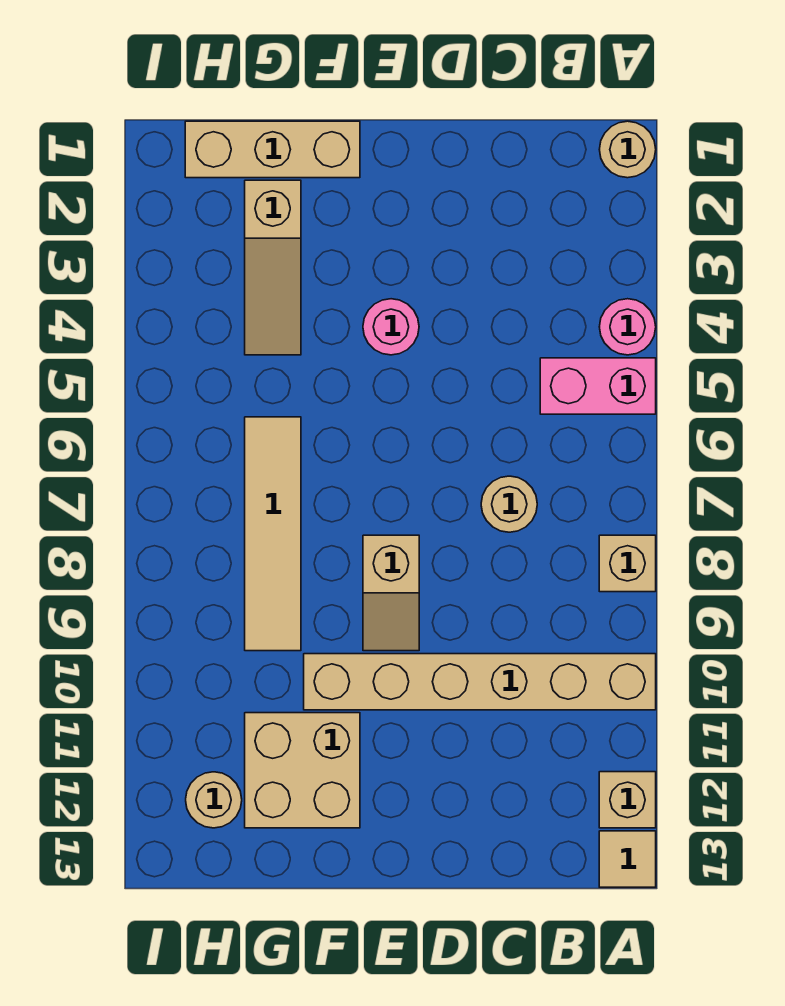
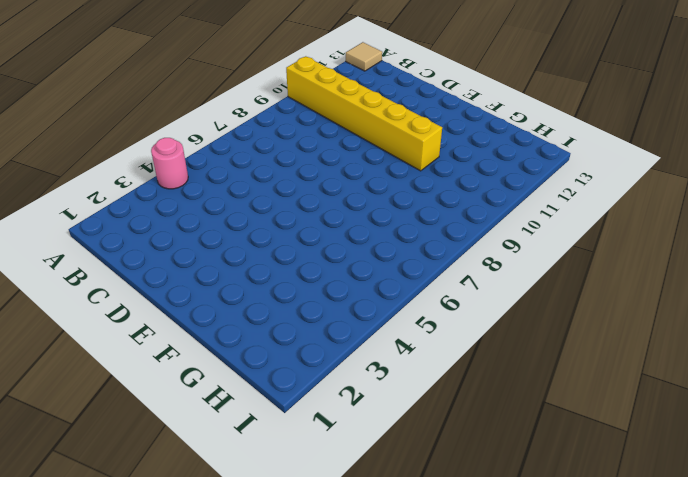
yellow brick A10:F10 level 1 -> tan brick A10:F10 level 1
none -> tan round brick A1 level 1
none -> pink brick A5:B5 level 1
none -> tan brick A8 level 1

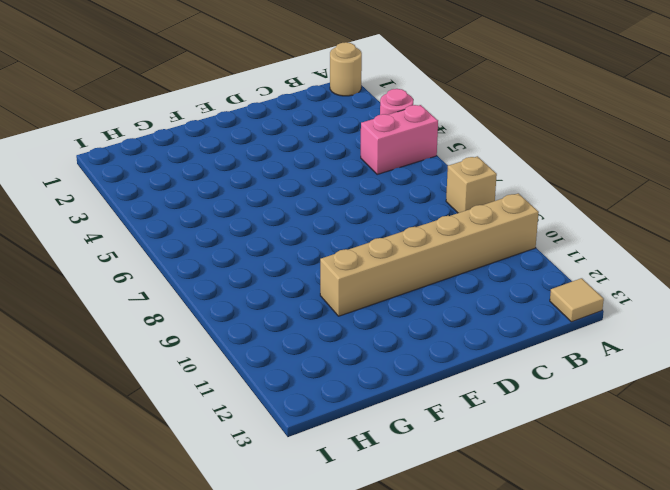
none -> tan brick A12 level 1
none -> tan round brick C7 level 1
none -> pink round brick E4 level 1

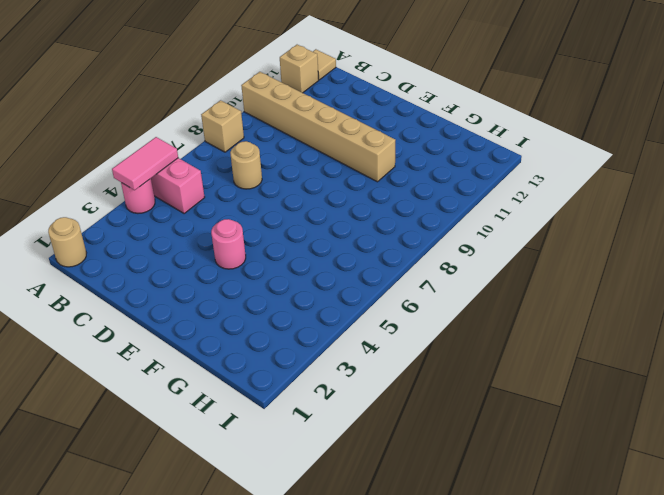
pink tile A4:A5 level 2 -> none
none -> tan slope E8:E9 level 1 top 8
none -> tan brick F1:H1 level 1
none -> tan brick F11:G12 level 1

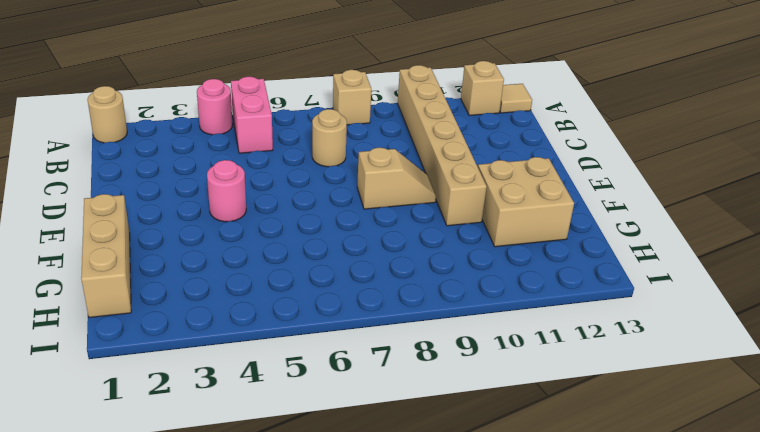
none -> tan slope G2:G4 level 1 top 2
none -> tan tile G6:G9 level 1
none -> tan round brick H12 level 1

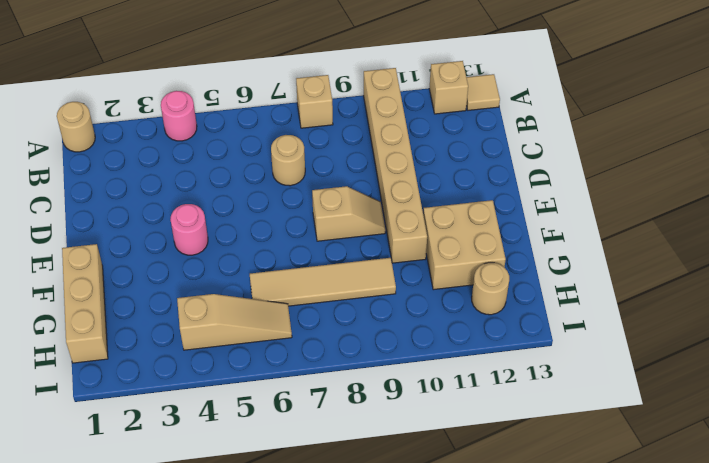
tan slope H4:H6 level 1 top 4 -> tan slope G2:G4 level 1 top 2
none -> pink brick A5:B5 level 1

